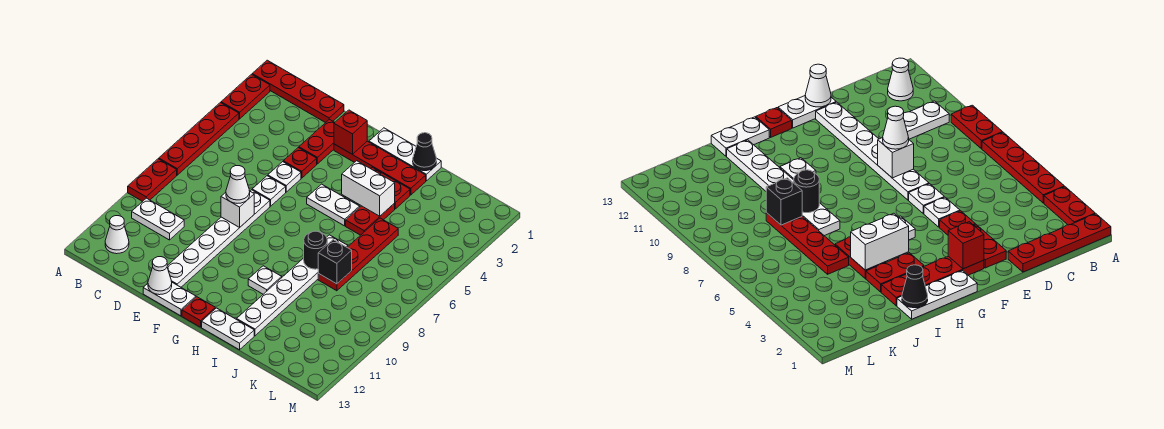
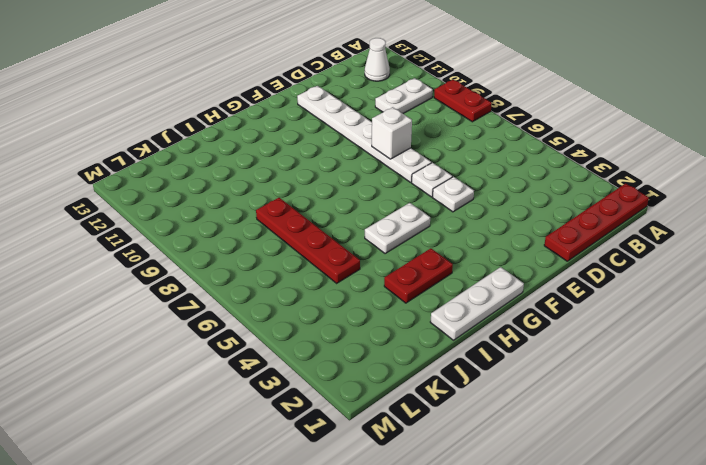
none -> red plate A2:A3 level 1
none -> red plate A4:A7 level 1
none -> red plate E2:E3 level 1
none -> red plate E4 level 1

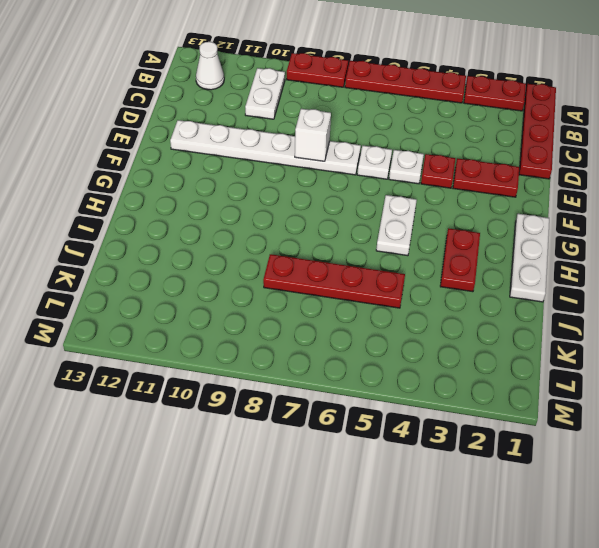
none -> white plate E13:F13 level 1
none -> red plate F2:I2 level 1
none -> red plate G13 level 1
none -> white plate H10 level 1

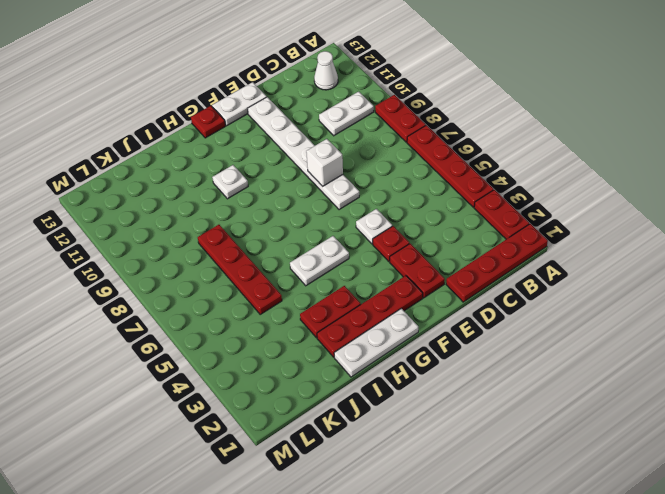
none -> white plate E6 level 1
none -> white plate H13:I13 level 1
none -> red plate I4:I5 level 1
none -> white plate I7:I12 level 1

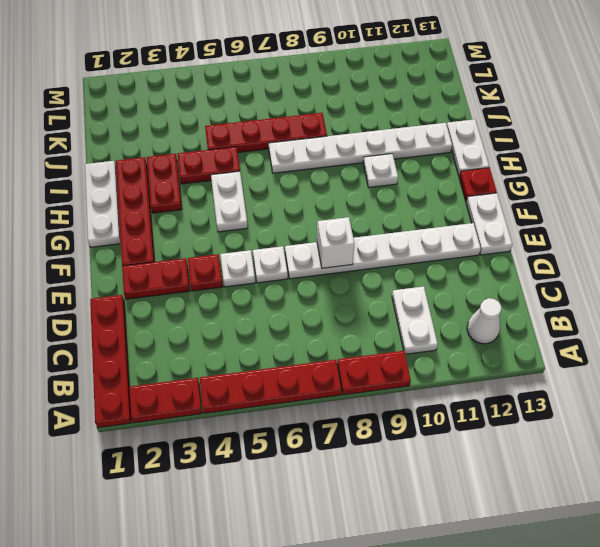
none -> white cone E13 level 2
none -> red brick F2 level 2
none -> white brick H4:I4 level 2
none -> black cone I1 level 2

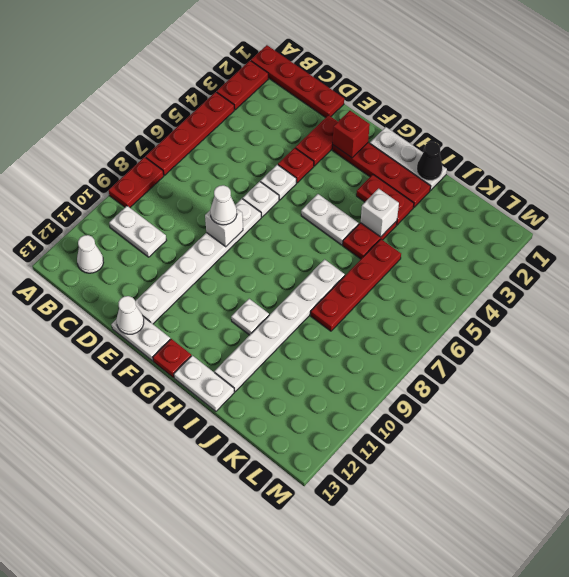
white brick I4 level 2 -> white brick H4:I4 level 2
none -> black round brick I8 level 2
none -> black brick J8 level 2

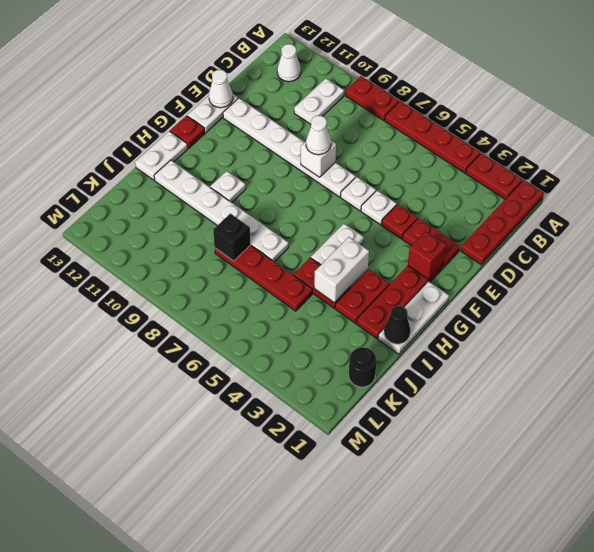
black round brick K1 level 1 -> black round brick I8 level 2

